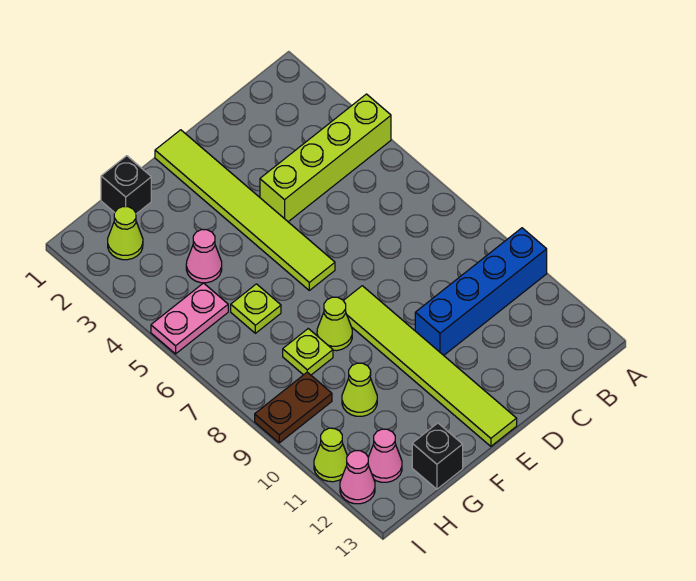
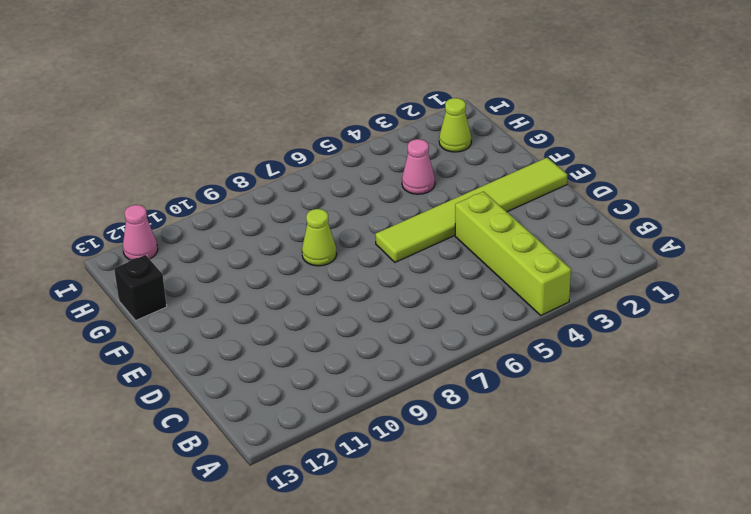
none -> blue brick A10:D10 level 1
none -> lime tile E8:E13 level 1
none -> black brick G1 level 1

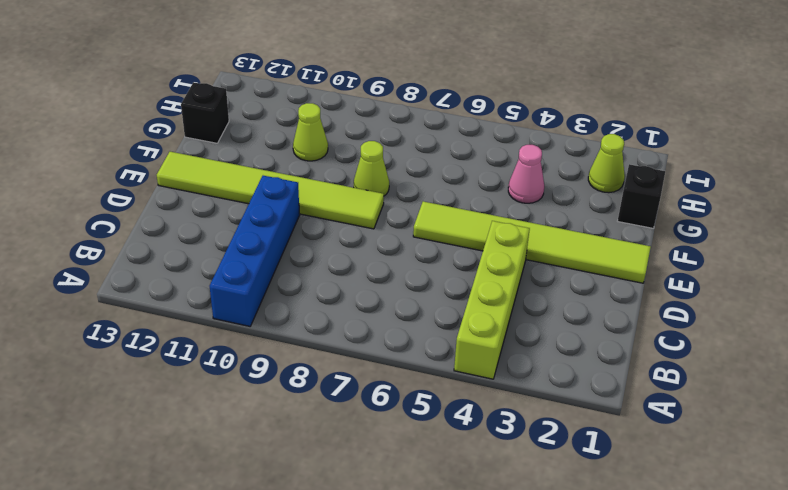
none -> lime plate G6 level 1
none -> lime plate G8 level 1
none -> pink plate H5:I5 level 1

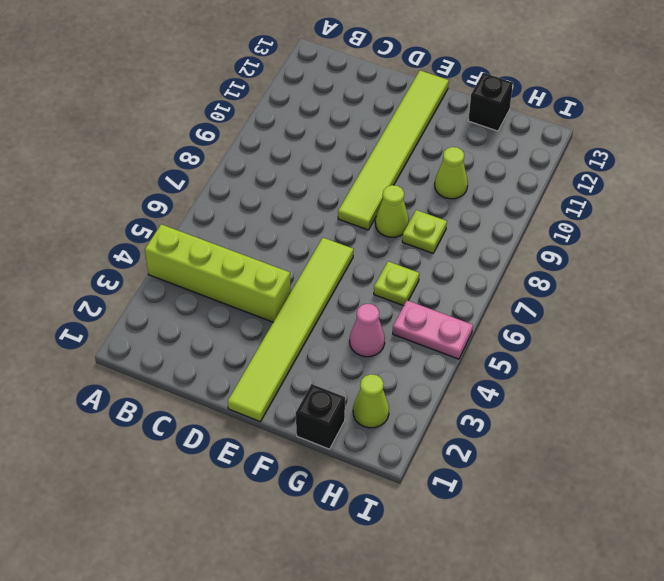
none -> blue brick A10:D10 level 1
none -> brown plate H9:I9 level 1
none -> pink cone H12 level 1

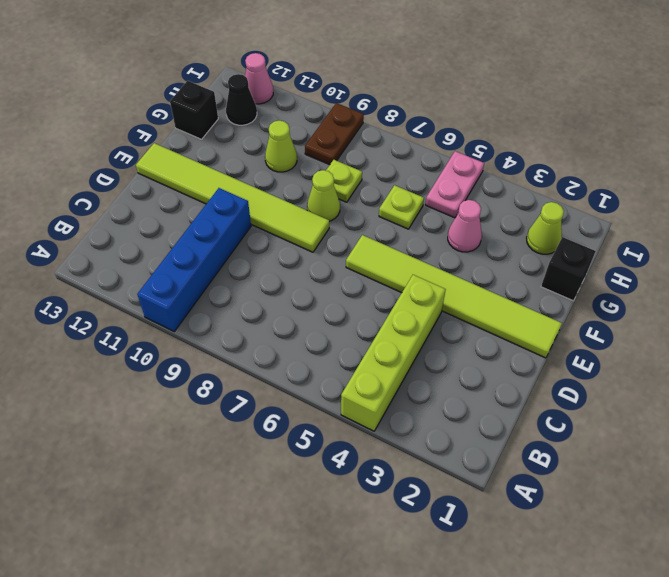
black cone H12 level 1 -> pink cone H12 level 1
none -> lime cone I11 level 1

